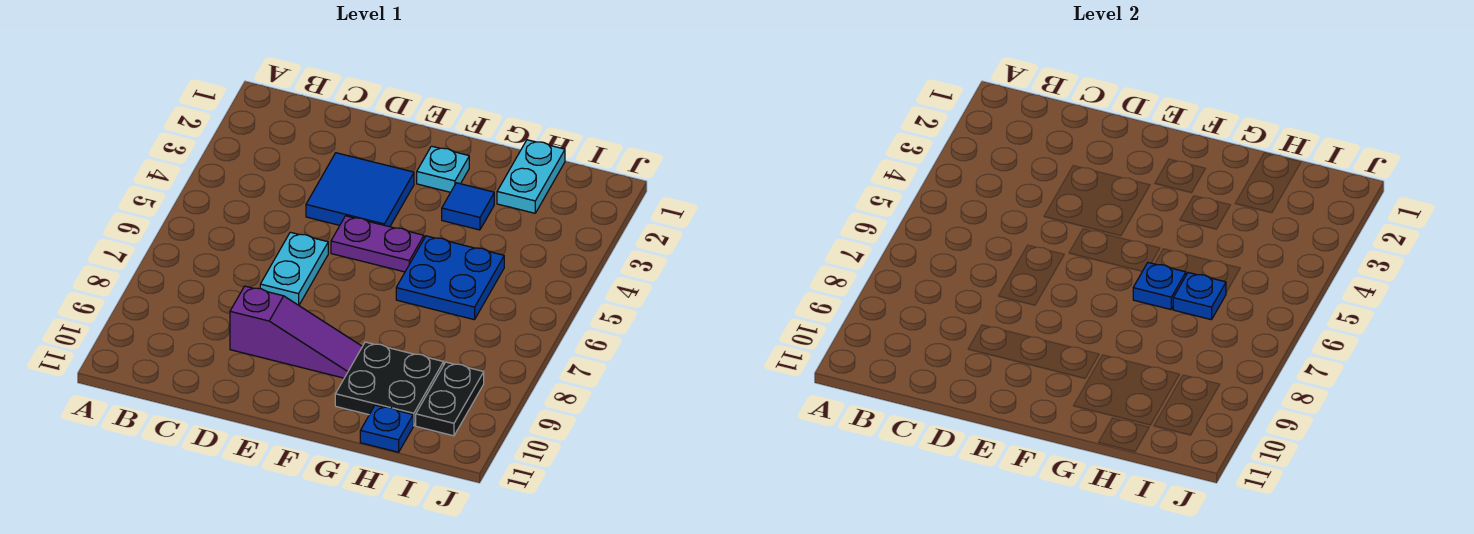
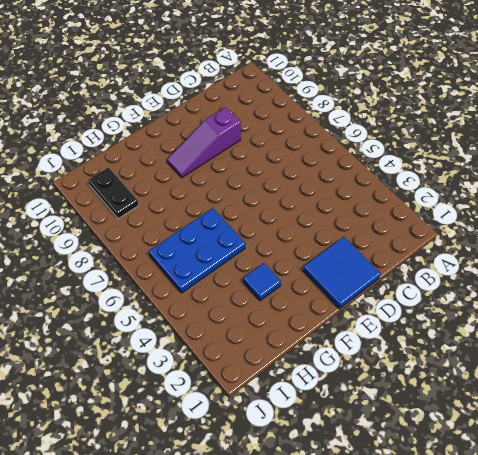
blue tile D1:E2 level 1 -> blue tile D3:E4 level 1
blue plate G5:I6 level 1 -> blue plate G5:H6 level 1
none -> cyan plate D6:D7 level 1
none -> purple plate E5:F5 level 1
none -> cyan plate F2 level 1

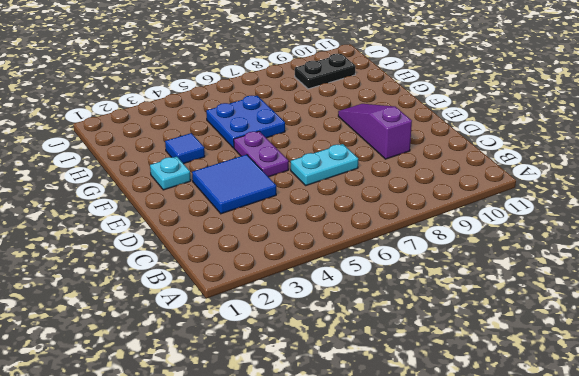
none -> black plate G9:H10 level 1
none -> cyan plate H1:H2 level 1
none -> blue plate H11 level 1

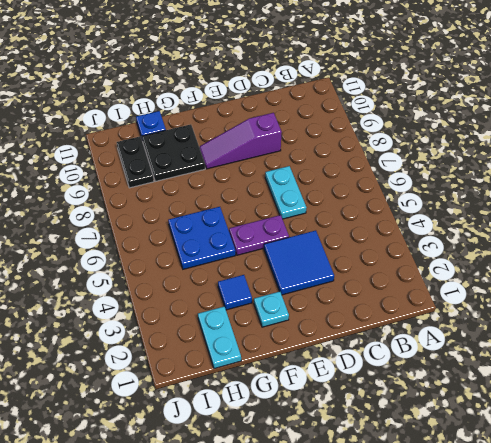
none -> blue plate G6 level 2
none -> blue plate H6 level 2

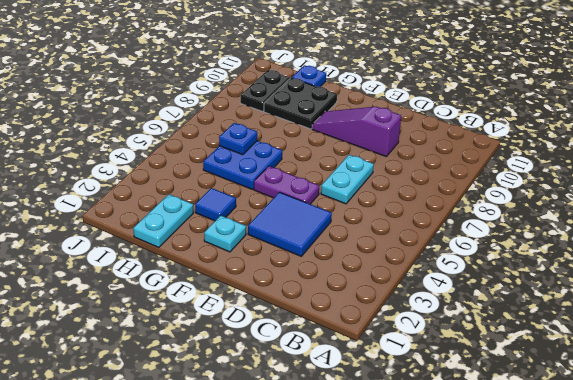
none -> blue plate G6 level 2

